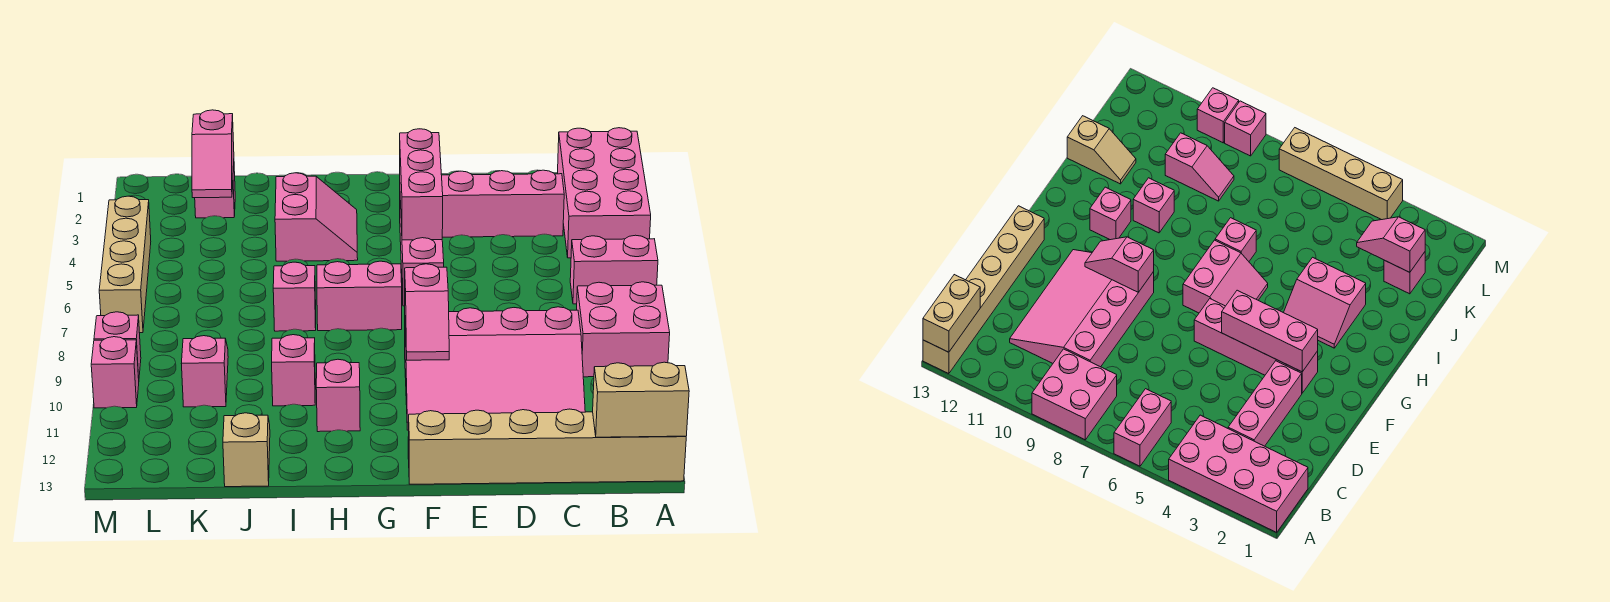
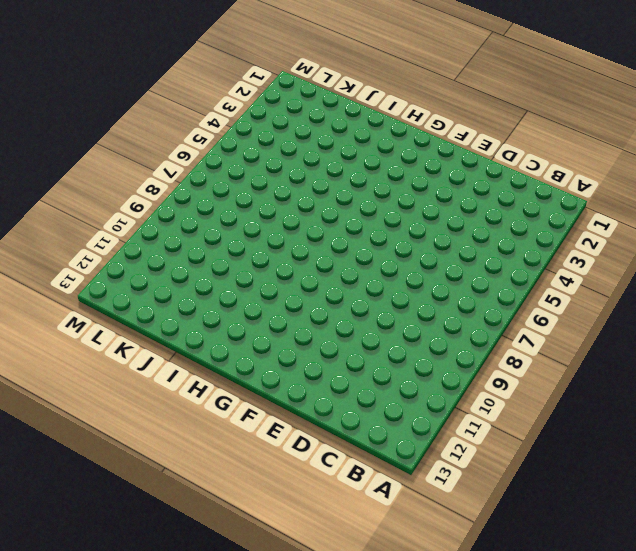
none -> pink brick A1:B4 level 1
none -> pink brick A6:B6 level 1
none -> pink brick A8:B9 level 1

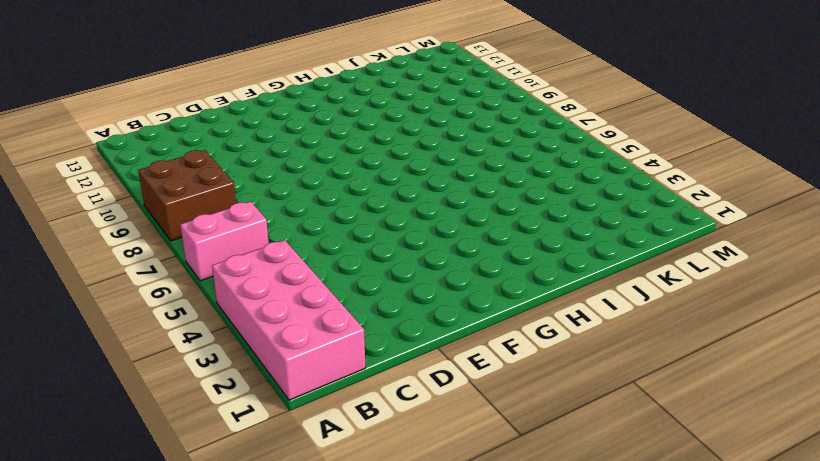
brown brick A8:B9 level 1 -> pink brick A8:B9 level 1
none -> tan brick A13:F13 level 1
none -> pink brick C3:E3 level 1
none -> pink slope C9:F11 level 1 top 9

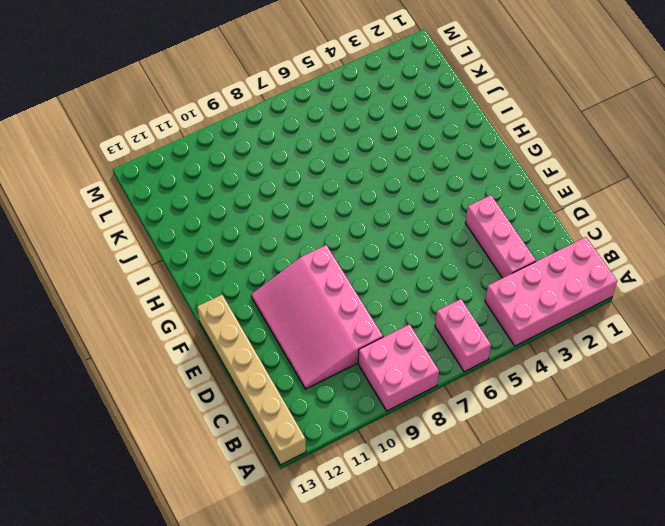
none -> pink brick F3:F6 level 1
none -> pink slope G6:H7 level 1 top 7
none -> pink slope H3:I4 level 1 top I

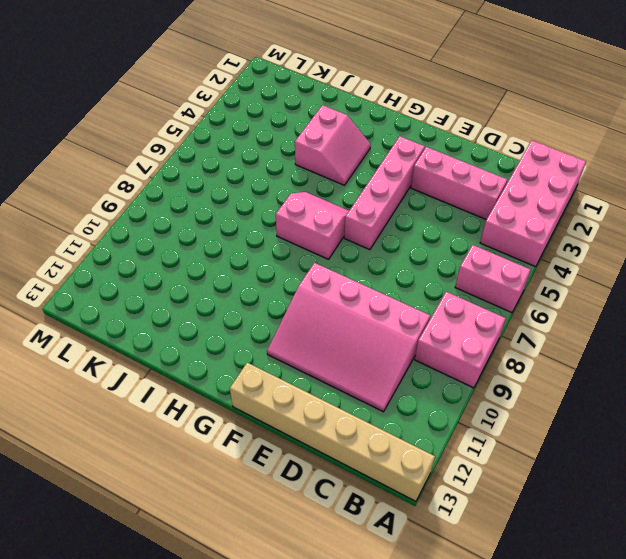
none -> pink brick H11 level 1
none -> pink brick I7 level 1
none -> pink brick I10 level 1

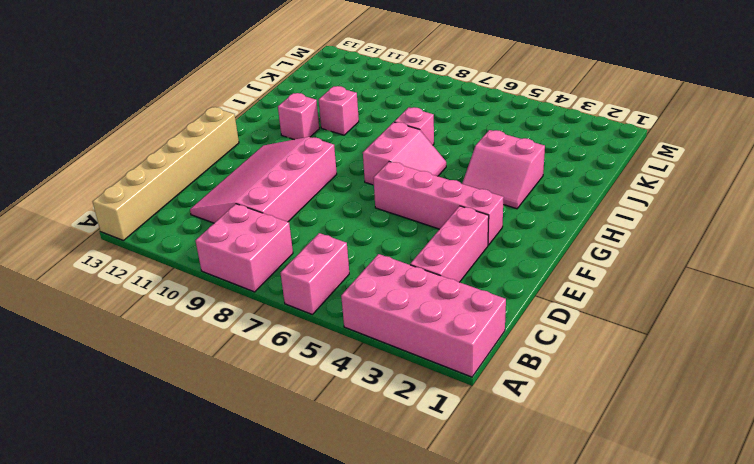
none -> tan slope J12:J13 level 1 top 13
none -> pink brick K2 level 1
none -> pink slope K9:K10 level 1 top 10

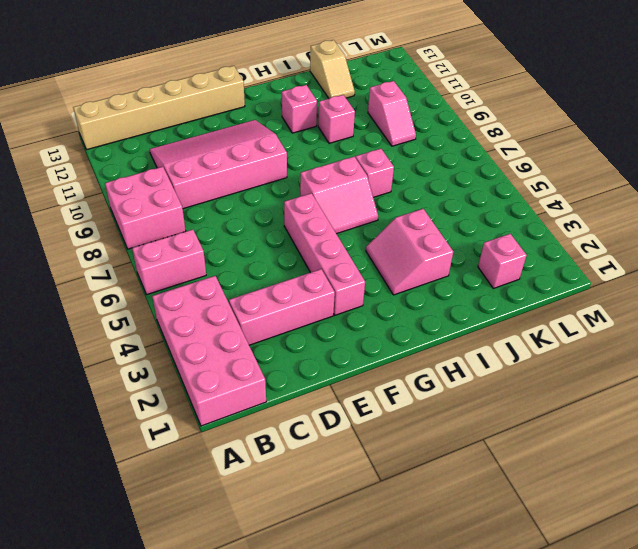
none -> tan brick M4:M7 level 1
none -> pink brick M9 level 1
none -> pink brick M10 level 1

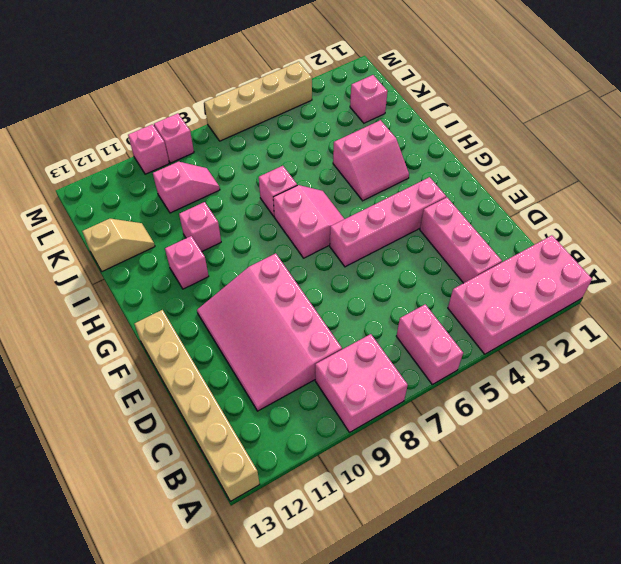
none -> tan brick A13:B13 level 2
none -> pink brick F3:F5 level 2
none -> pink slope F9:F10 level 2 top 9

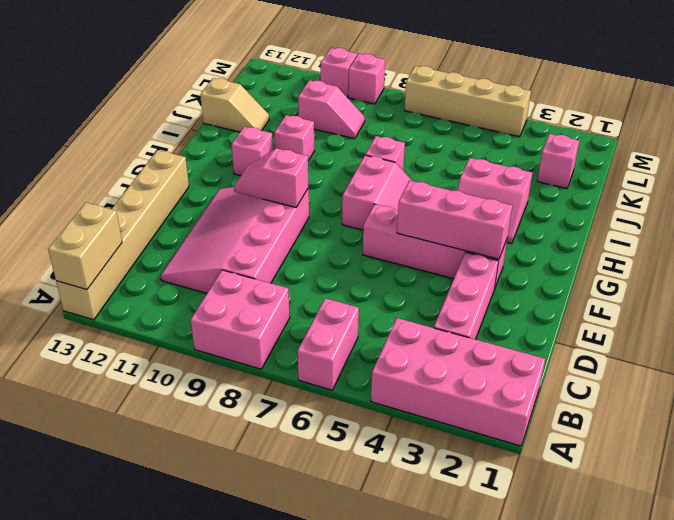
none -> pink slope K2:K3 level 2 top 2

